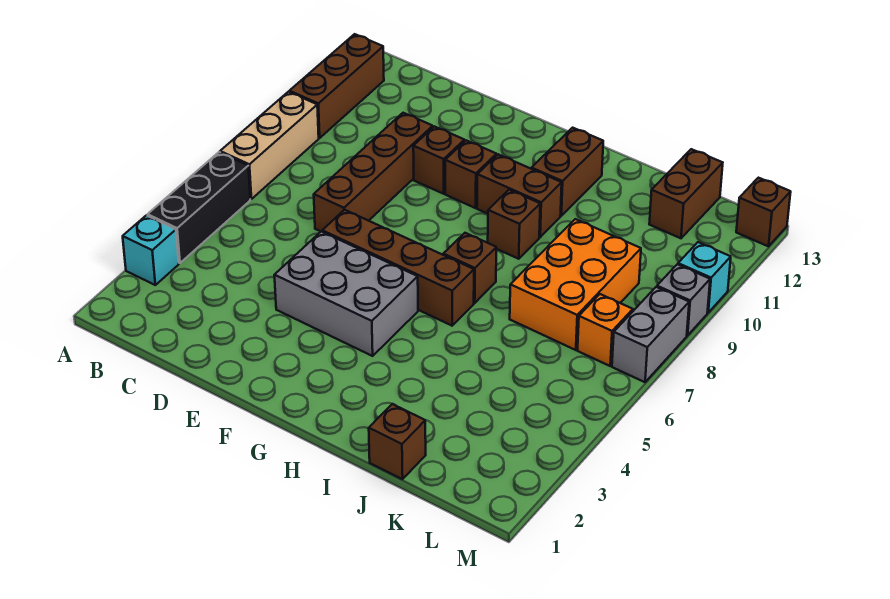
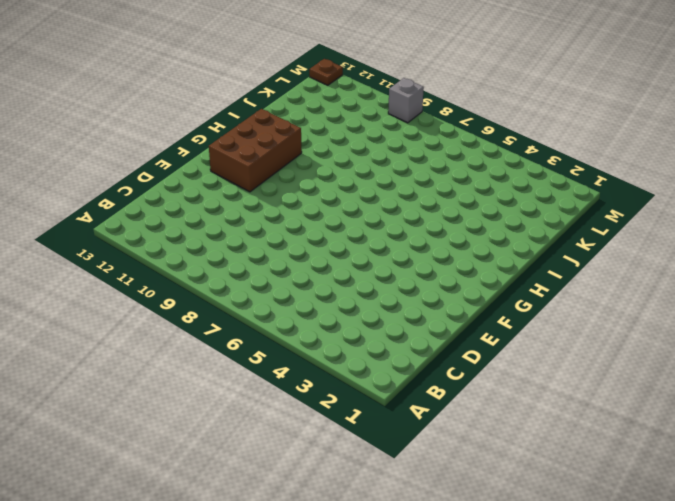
brown brick F11:H12 level 1 -> brown brick H11:H12 level 1
brown plate M13 level 1 -> brown brick M13 level 1
none -> cyan brick A3 level 1
none -> black brick A4:A6 level 1
none -> tan brick A7:A9 level 1

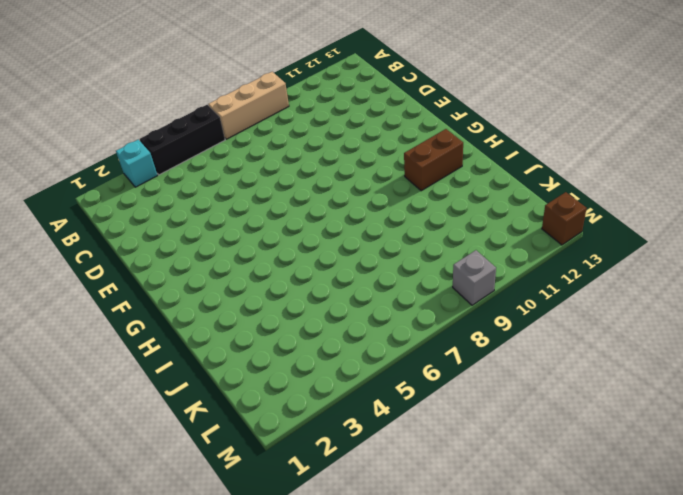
none -> brown brick A10:A12 level 1
none -> brown brick D7:D10 level 1
none -> grey brick E4:G5 level 1

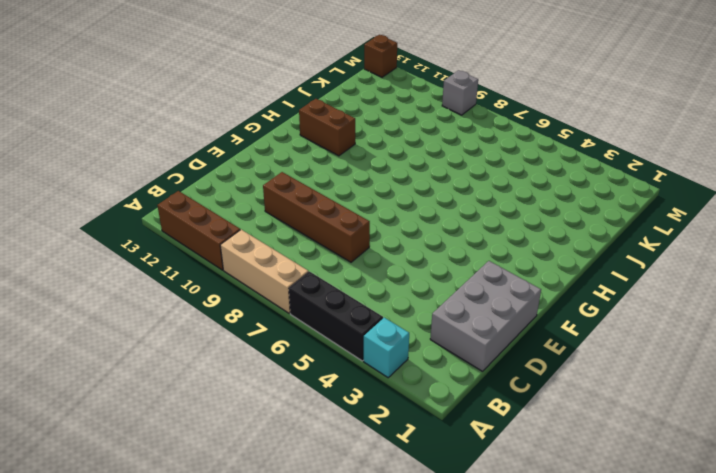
grey brick C1:E2 level 1 -> grey brick E4:G5 level 1
none -> brown brick E6:H6 level 1
none -> brown brick E10 level 1
none -> brown brick F10 level 1

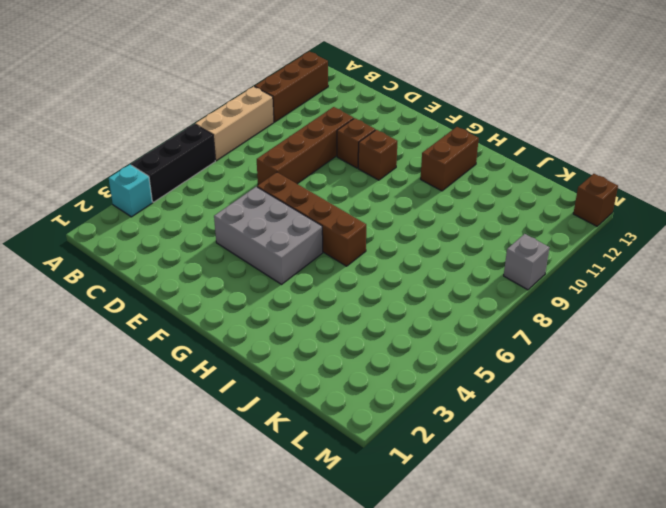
none -> brown brick G10:H10 level 1
none -> brown brick H7 level 1
none -> brown brick H9 level 1

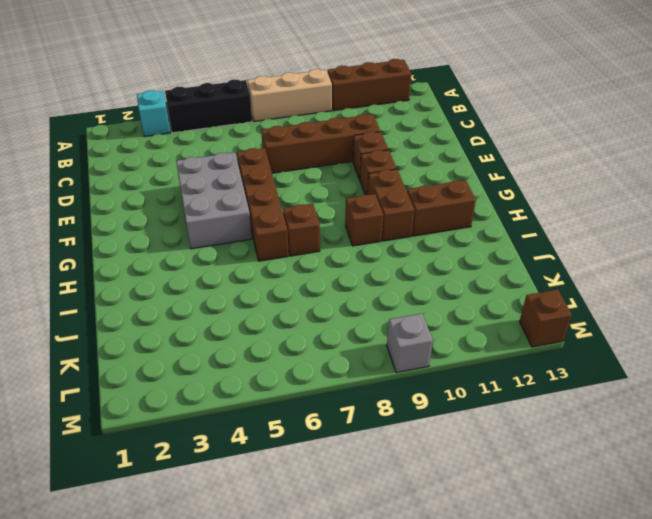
none -> brown brick J1 level 1
none -> orange brick J7:K9 level 1
none -> brown brick K12:K13 level 1

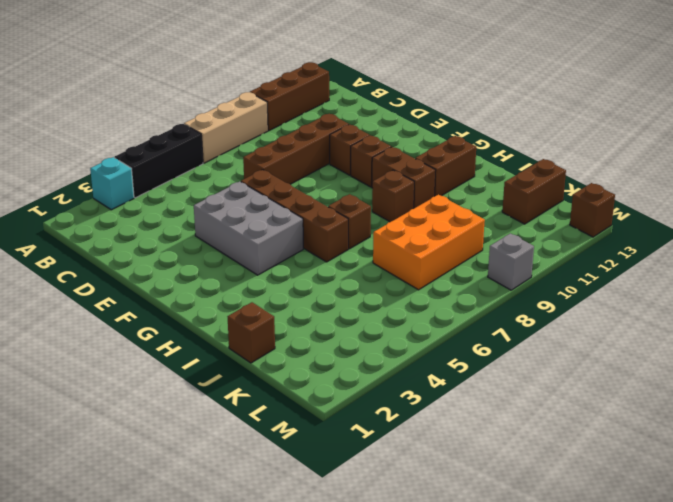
none -> orange brick L7 level 1
none -> grey brick M7:M8 level 1
none -> cyan brick M10 level 1

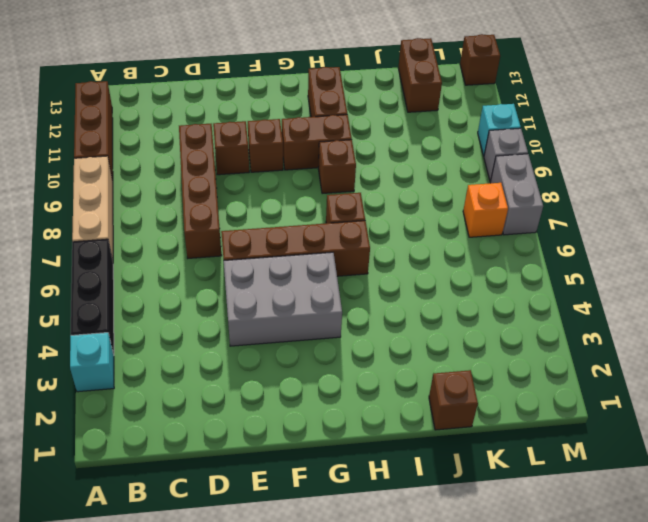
none -> orange brick J7:K9 level 1

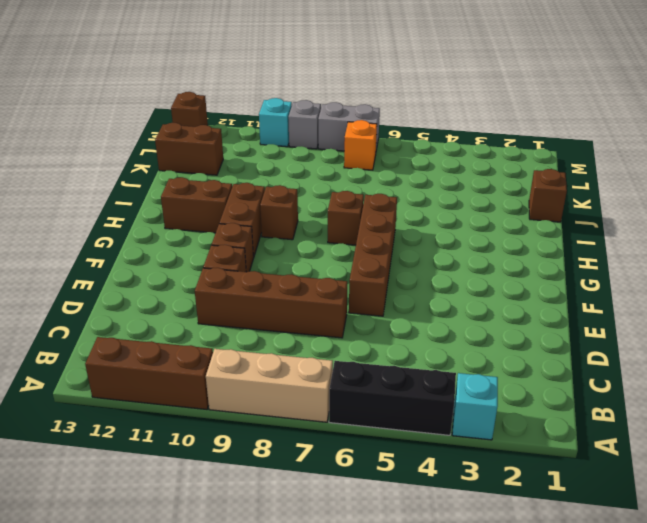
none -> grey brick E4:G5 level 1
none -> orange brick J7:K9 level 1

